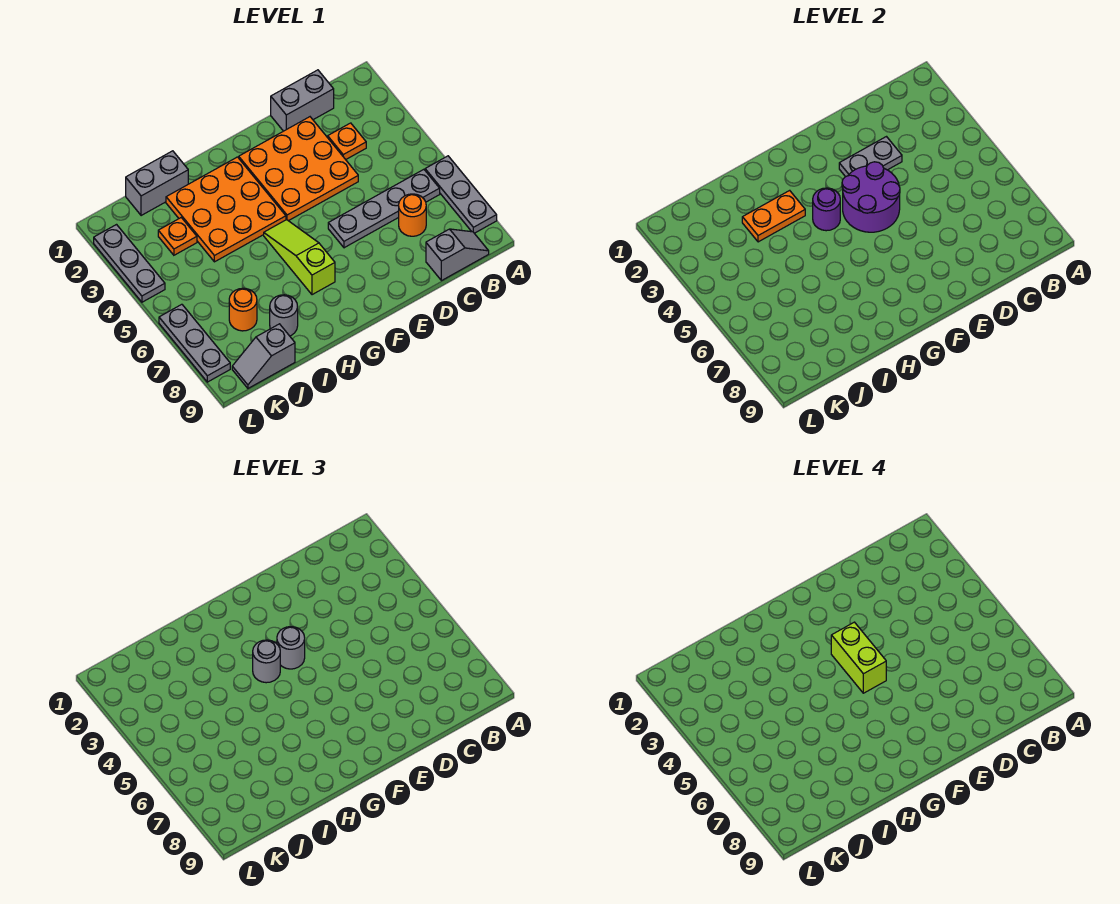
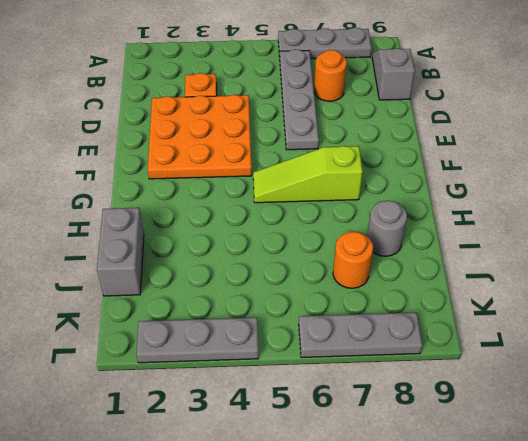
none -> grey brick C1:D1 level 1
none -> orange plate G2:I4 level 1
none -> orange plate J3 level 1

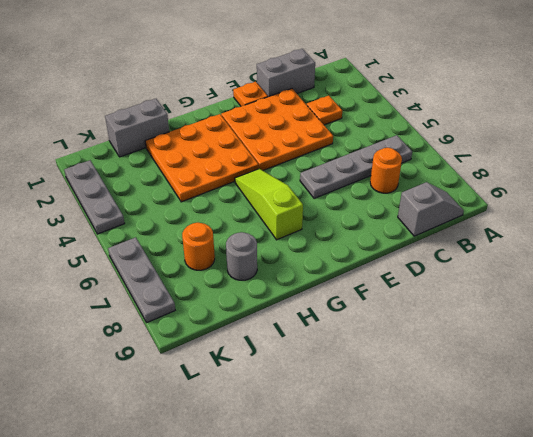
orange plate E1 level 1 -> orange plate J3 level 1
none -> grey plate A6:A8 level 1
none -> grey slope J9:K9 level 1 top J
none -> grey plate D3:E3 level 2

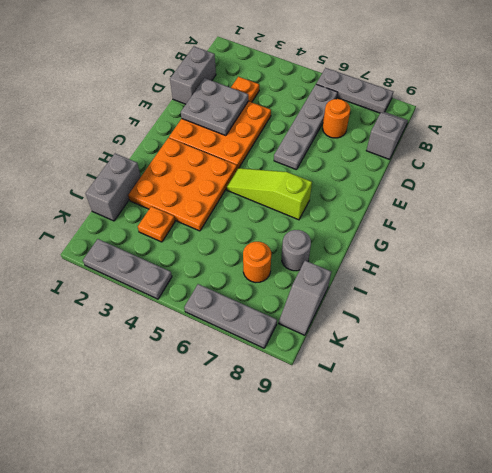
grey plate D2:E3 level 2 -> grey plate D3:E3 level 2
none -> purple round brick E4:F5 level 2
none -> purple round brick G4 level 2
none -> orange plate H3:I3 level 2

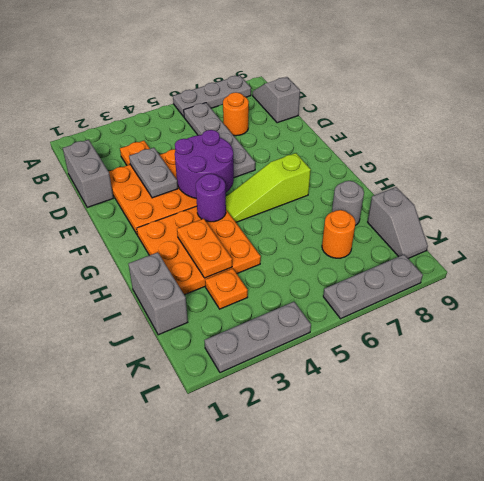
none -> grey round brick F4 level 3
none -> grey round brick G4 level 3
none -> lime brick F4:F5 level 4

